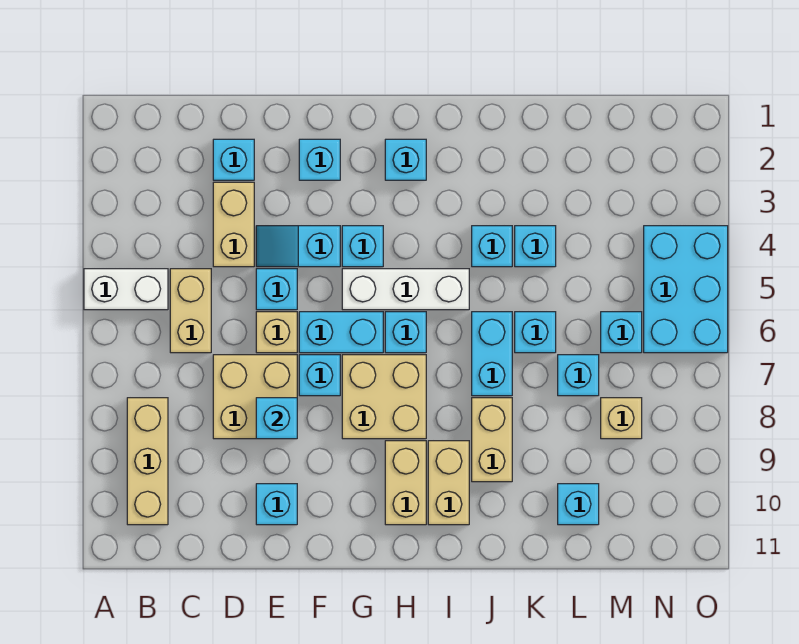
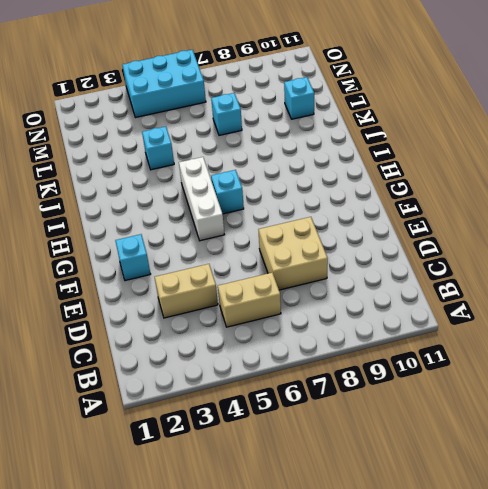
none -> white brick A5:B5 level 1
none -> tan brick B8:B10 level 1
none -> cyan brick D2 level 1
none -> cyan slope E4:F4 level 1 top F

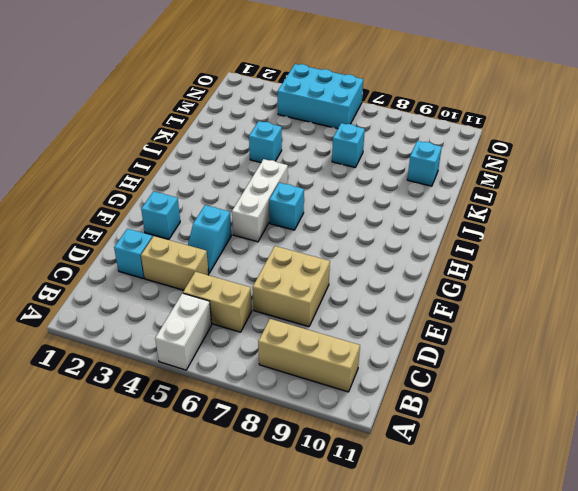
none -> cyan brick E5 level 1
none -> tan brick E6 level 1
none -> cyan brick E10 level 1
none -> cyan brick F6:G6 level 1

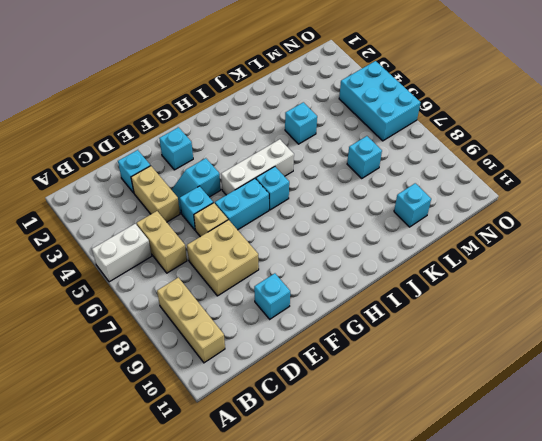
none -> cyan brick F7 level 1
none -> cyan brick G4 level 1
none -> tan brick G7:H8 level 1
none -> cyan brick H2 level 1

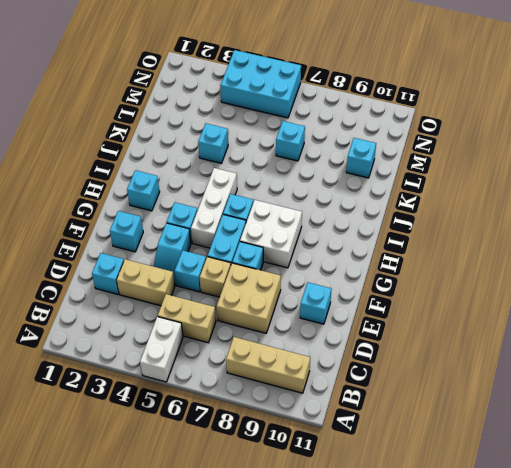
white brick G7:H8 level 1 -> tan brick G7:H8 level 1
none -> tan brick H9:H10 level 1
none -> tan brick I9:I10 level 1
none -> cyan brick J4 level 1
none -> cyan brick J6:J7 level 1

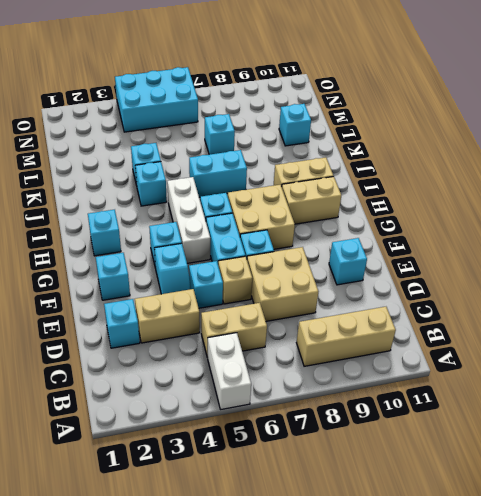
none -> tan brick J8:J9 level 1
none -> cyan brick K6 level 1
none -> cyan brick M6 level 1
none -> tan brick M8 level 1

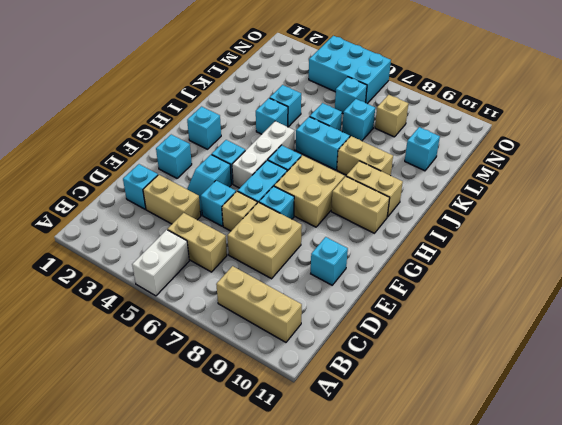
none -> cyan brick E8 level 2

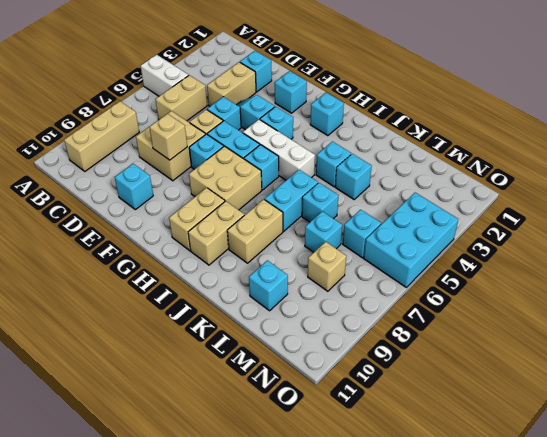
tan brick E8 level 2 -> cyan brick E8 level 2

